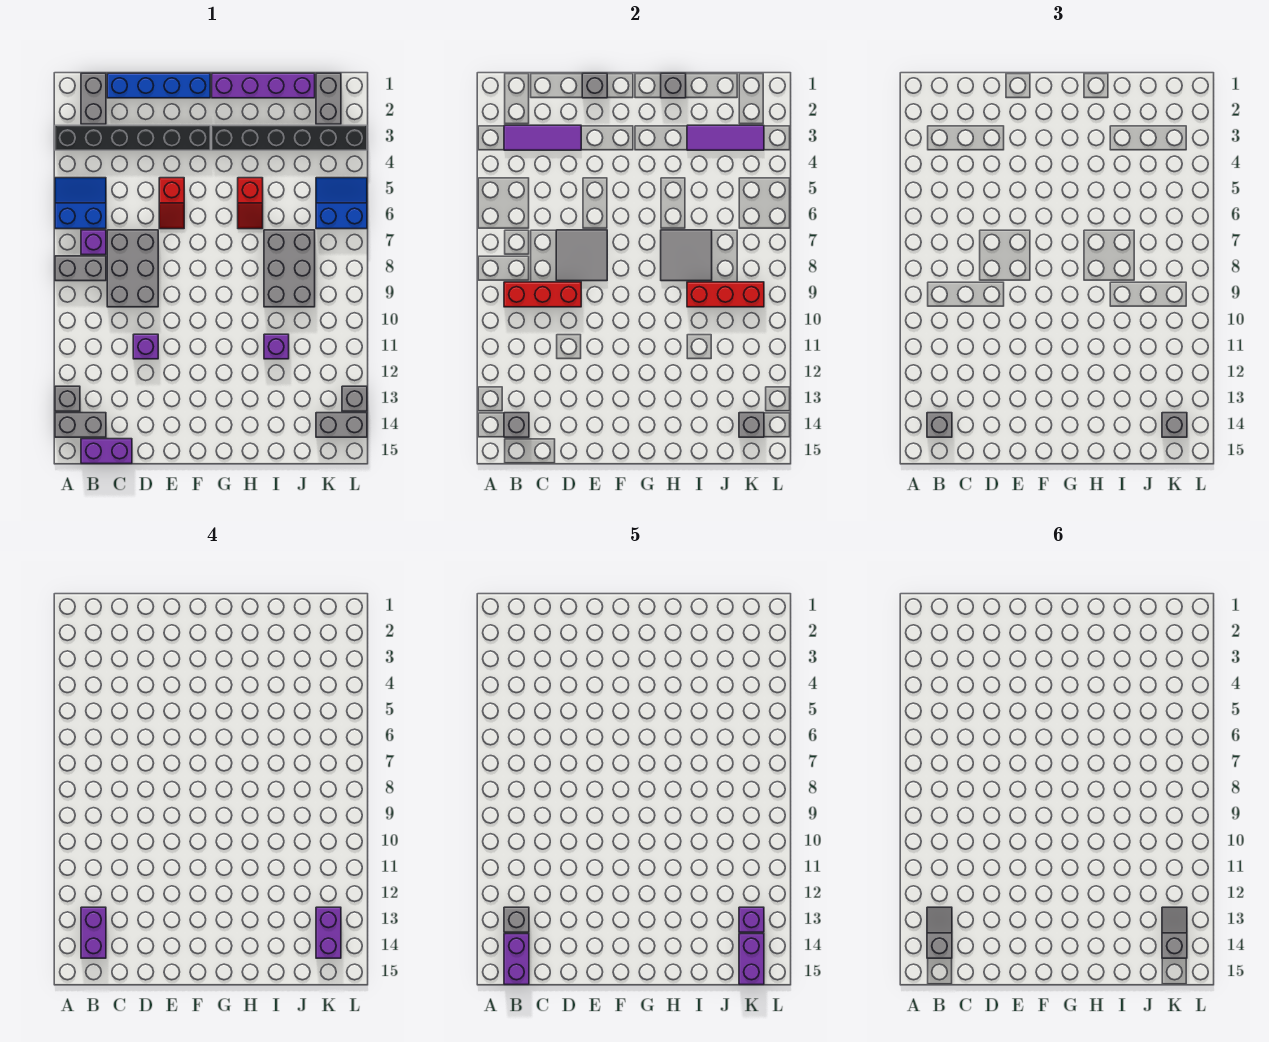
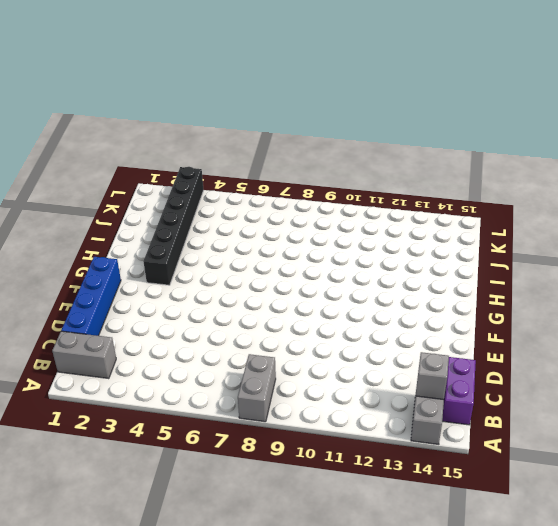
none -> black brick A3:F3 level 1
none -> blue slope A5:B6 level 1 top 6
none -> grey brick A13 level 1
none -> purple brick B7 level 1

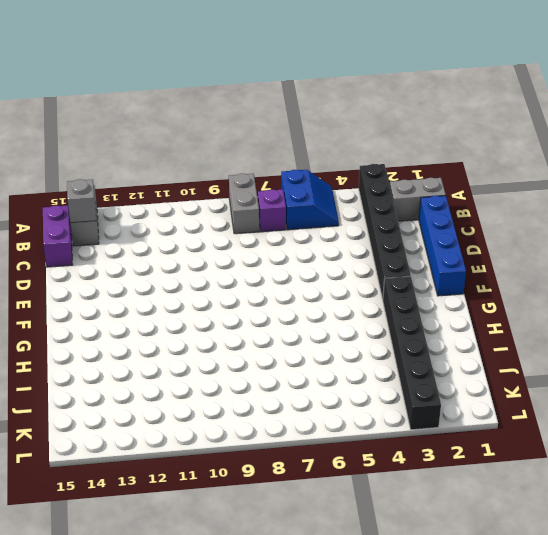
none -> grey brick A13 level 1
none -> grey brick C7:D9 level 1
none -> purple brick D11 level 1
none -> red slope E5:E6 level 1 top 5

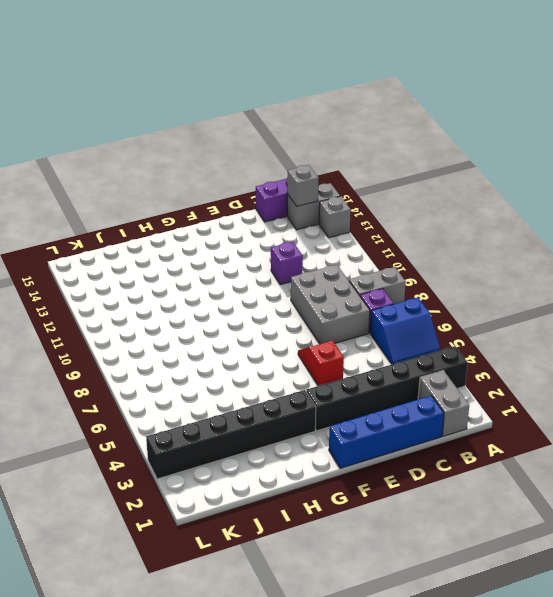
none -> purple brick G1:J1 level 1
none -> red slope H5:H6 level 1 top 5
none -> grey brick I7:J9 level 1
none -> purple brick I11 level 1

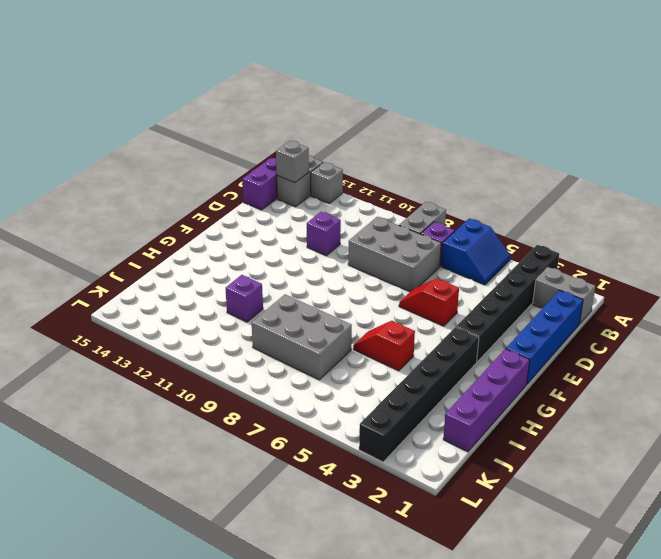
none -> grey brick K1:K2 level 1
none -> blue slope K5:L6 level 1 top 6
none -> grey brick K14:L14 level 1
none -> grey brick L13 level 1

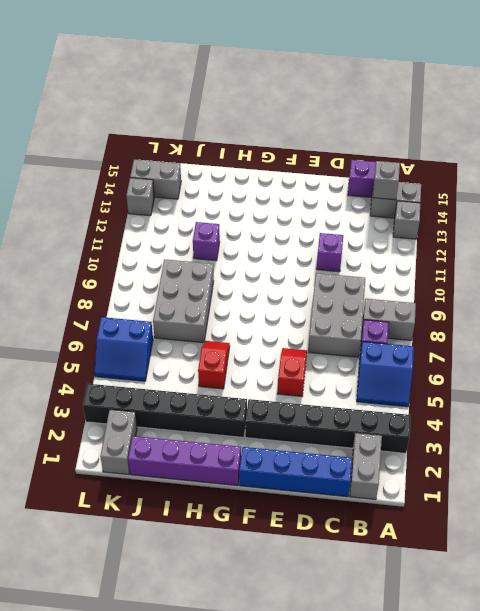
none -> purple tile B3:D3 level 2
none -> red brick B9:D9 level 2
none -> grey tile D7:E8 level 2
none -> grey brick E1 level 2

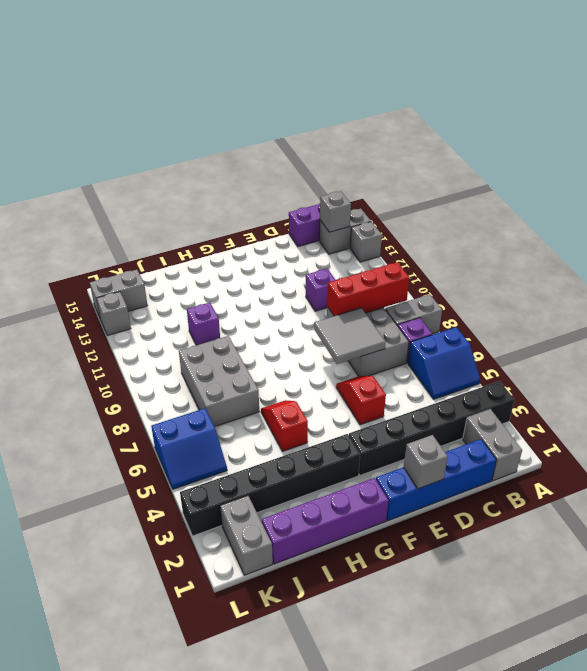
none -> purple tile B3:D3 level 2
none -> grey brick H1 level 2
none -> grey tile H7:I8 level 2
none -> purple tile I3:K3 level 2

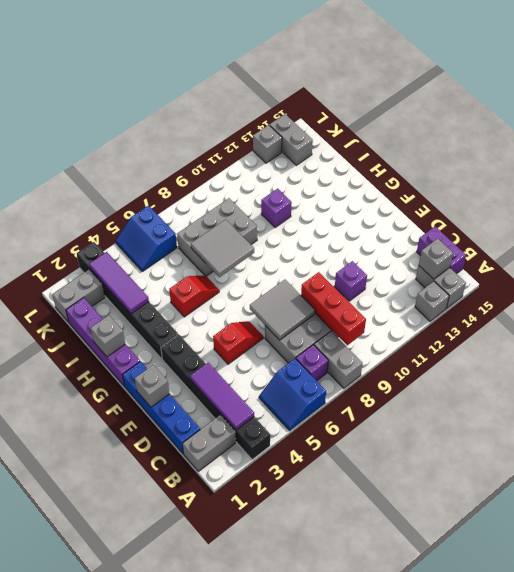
none -> red brick I9:K9 level 2
none -> grey brick K14 level 2
none -> grey brick B14 level 3
none -> grey brick K14 level 3

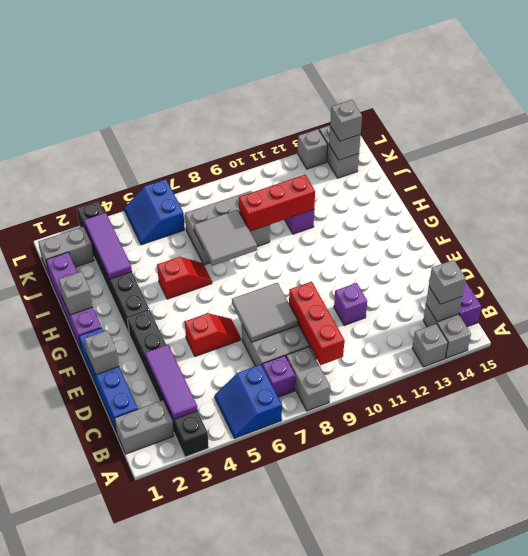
red brick I9:I11 level 2 -> red brick I9:K9 level 2
none -> purple brick B13:B14 level 4
none -> purple brick K13:K14 level 4
none -> grey brick B13 level 5
none -> purple brick B14:B15 level 5

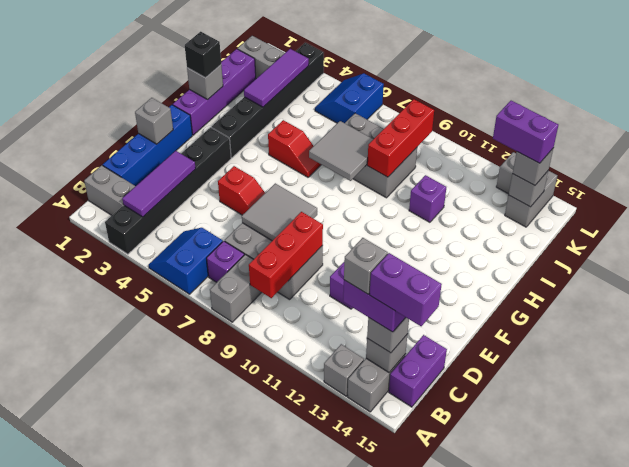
black brick H1 level 3 -> none
none -> purple brick K13 level 5
none -> purple brick K14:K15 level 5
none -> grey slope B13:B14 level 6 top 14
none -> grey slope K13:K14 level 6 top 14

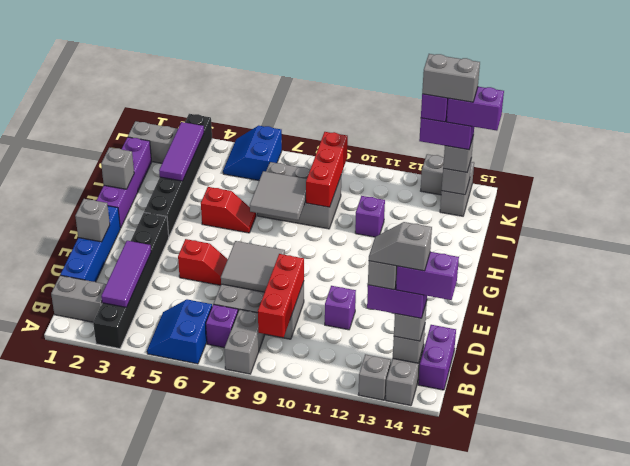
grey brick K13:K14 level 6 -> grey slope K13:K14 level 6 top 14

